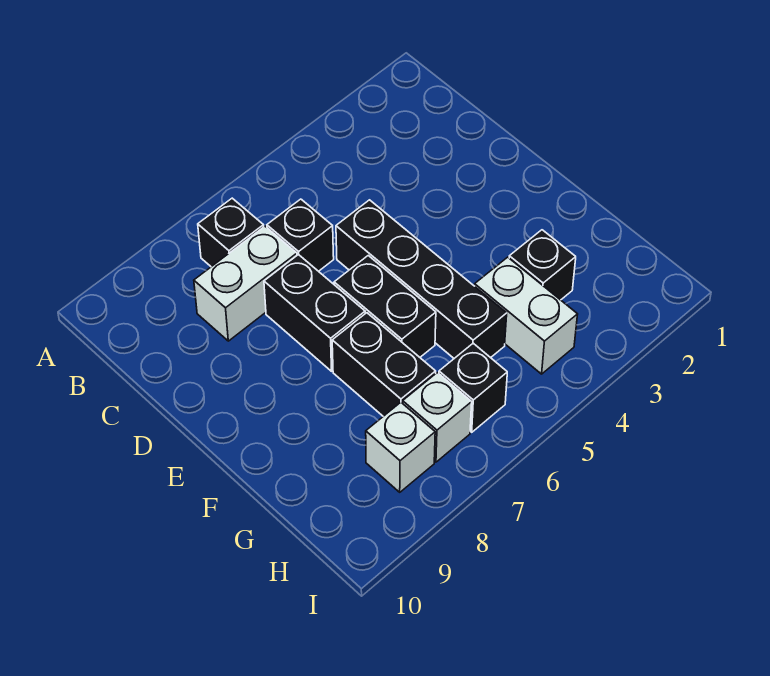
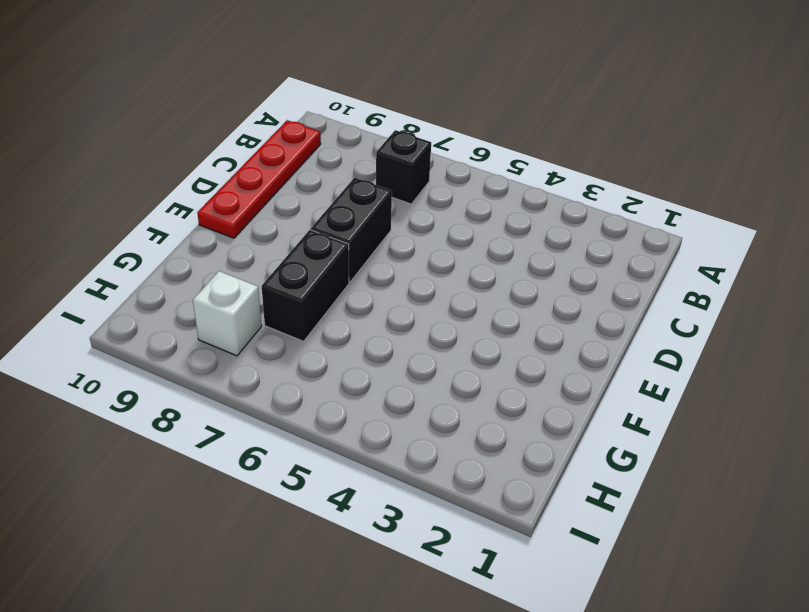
red plate B10:E10 level 1 -> none
none -> black brick C6 level 1
none -> white brick C7:C8 level 1
none -> black brick D5:G5 level 1

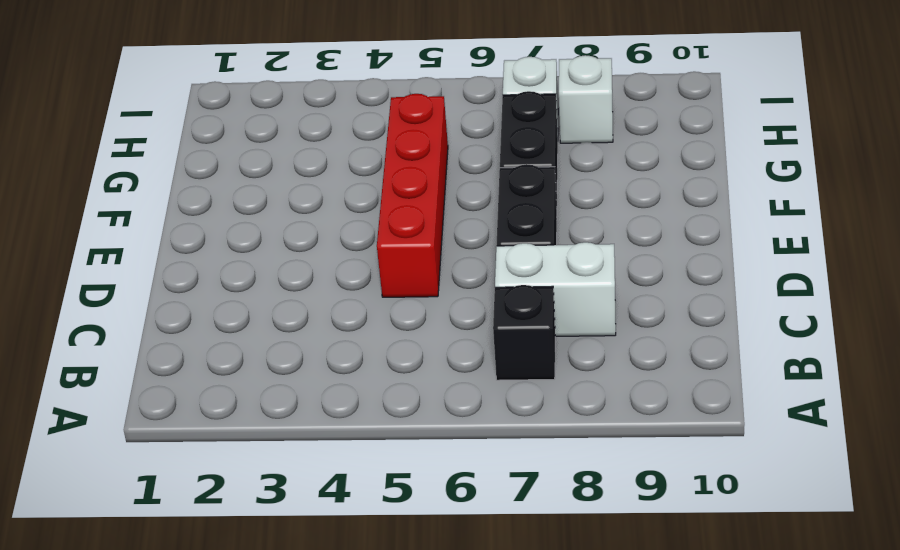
red brick D5:G5 level 1 -> black brick D5:G5 level 1
none -> black brick C6 level 1
none -> black brick E6:F6 level 1
none -> black brick G3 level 1

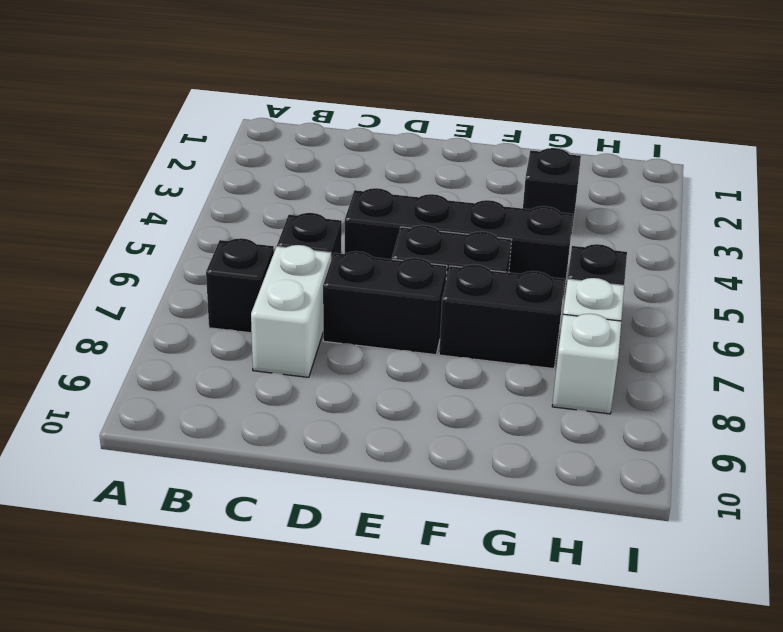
none -> white brick G4:H4 level 1

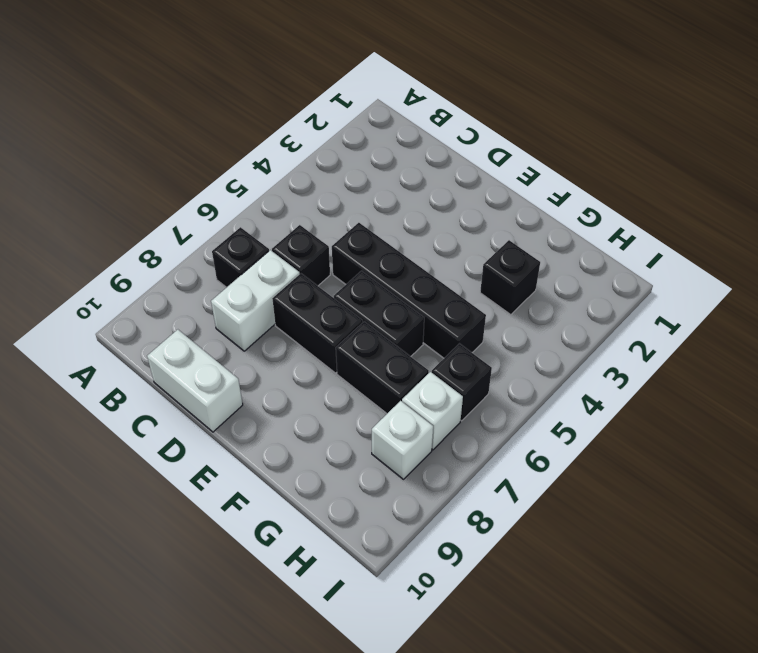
white brick C10:D10 level 1 -> white brick G4:H4 level 1

